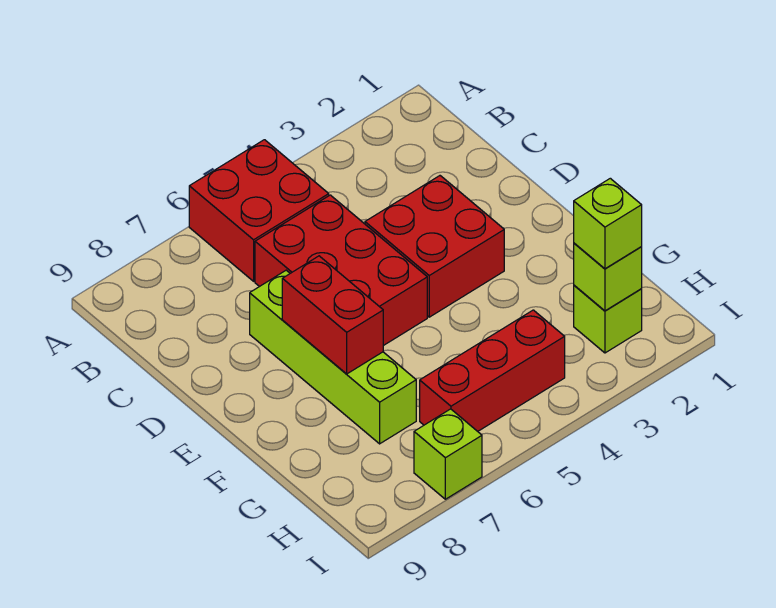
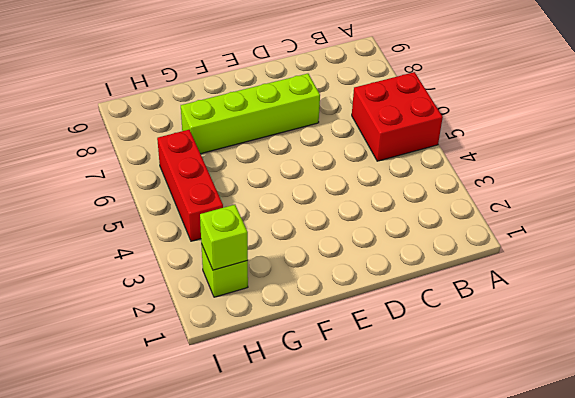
none -> red brick C5:E6 level 1
none -> red brick D3:E4 level 1

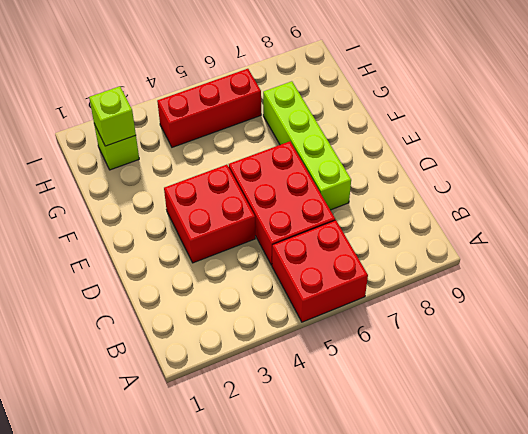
none -> lime brick I7 level 1
none -> red brick E7:F7 level 2

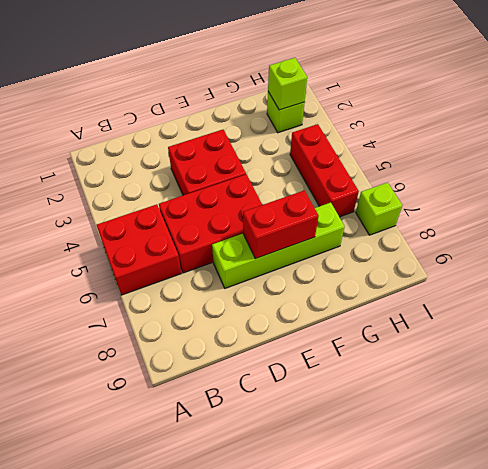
none -> lime brick H2 level 3

